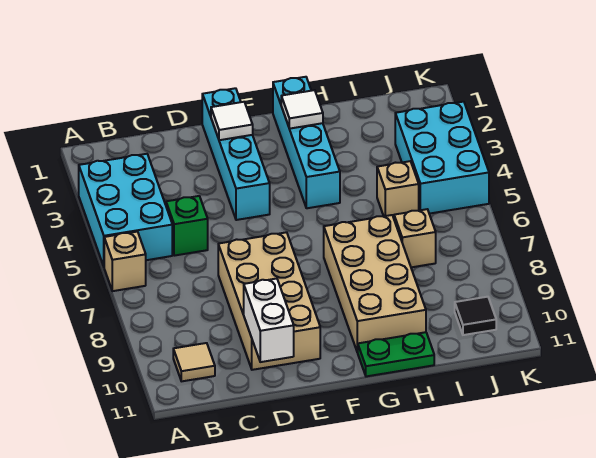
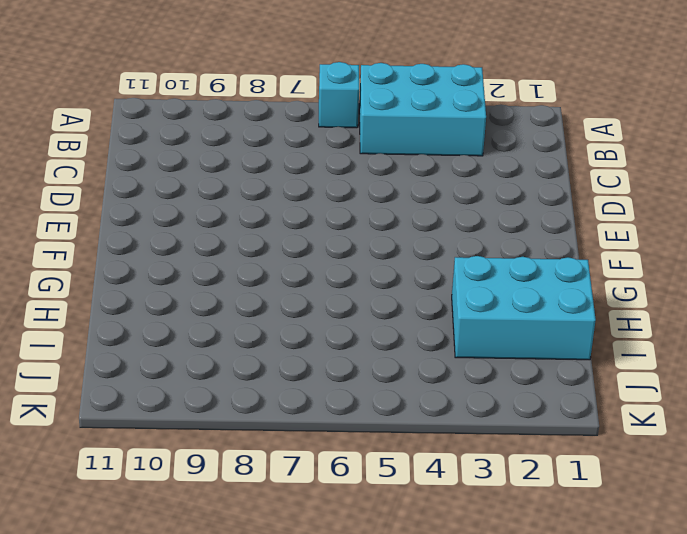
cyan brick A6 level 1 -> tan brick A6 level 1
cyan brick H1:I3 level 1 -> cyan brick J3:K5 level 1
none -> tan tile B10 level 1
none -> green brick C5 level 1
none -> tan brick D7:E10 level 1

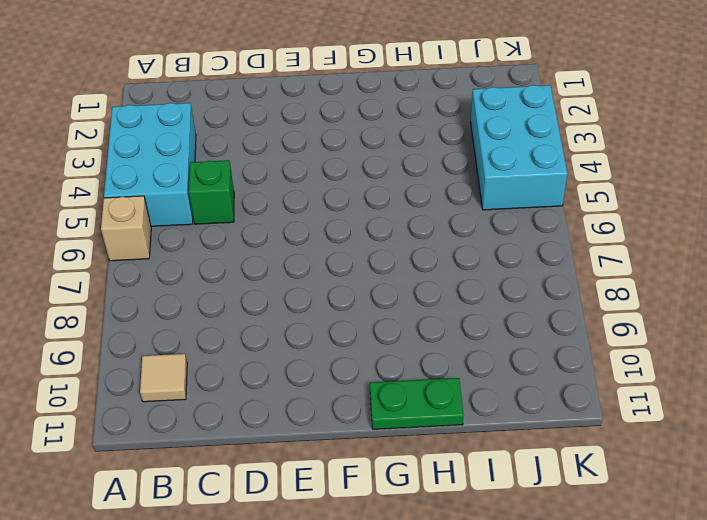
none -> tan brick D7:E10 level 1
none -> cyan brick E1:E4 level 1
none -> cyan brick G1:G4 level 1

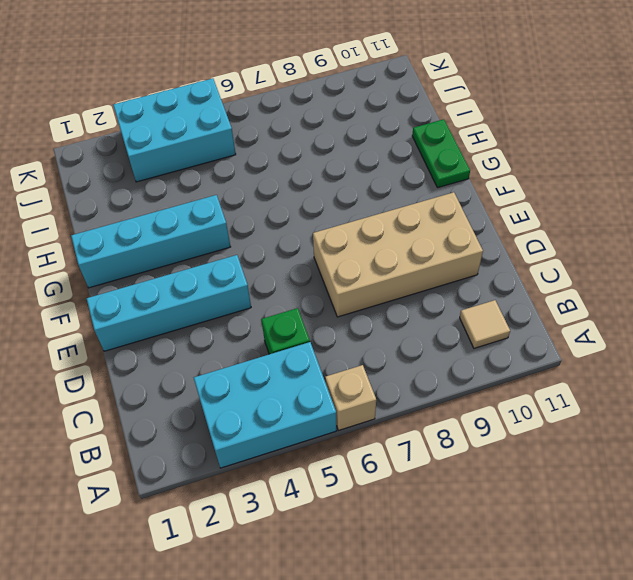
none -> tan brick G7:H10 level 1
none -> tan brick I5 level 1
none -> tan brick I7 level 1

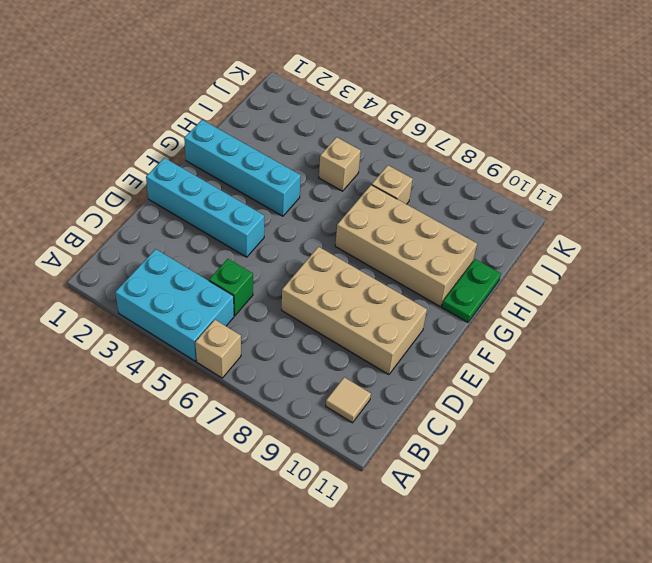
none -> cyan brick J3:K5 level 1
none -> black tile J10 level 1
none -> white brick D10:D11 level 2

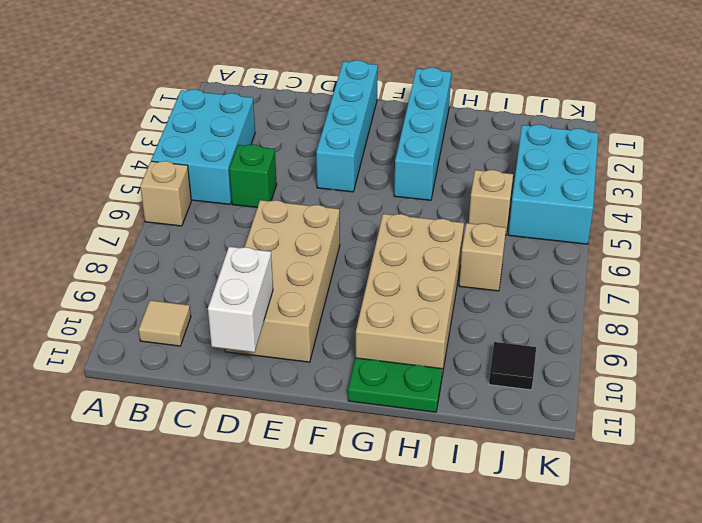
none -> white tile E2 level 2
none -> white tile G2 level 2

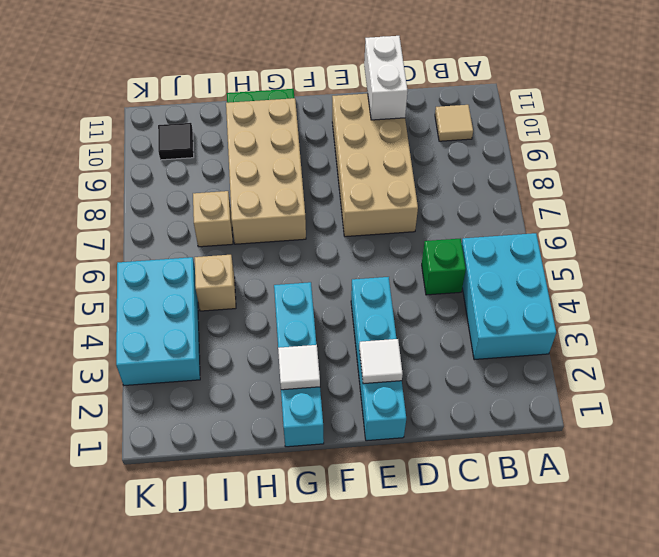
none -> tan brick A6 level 1

